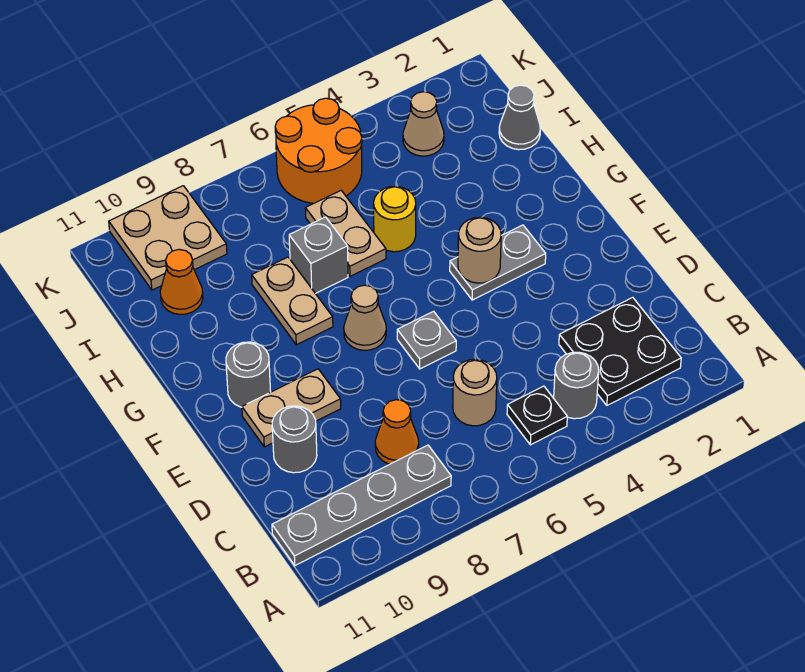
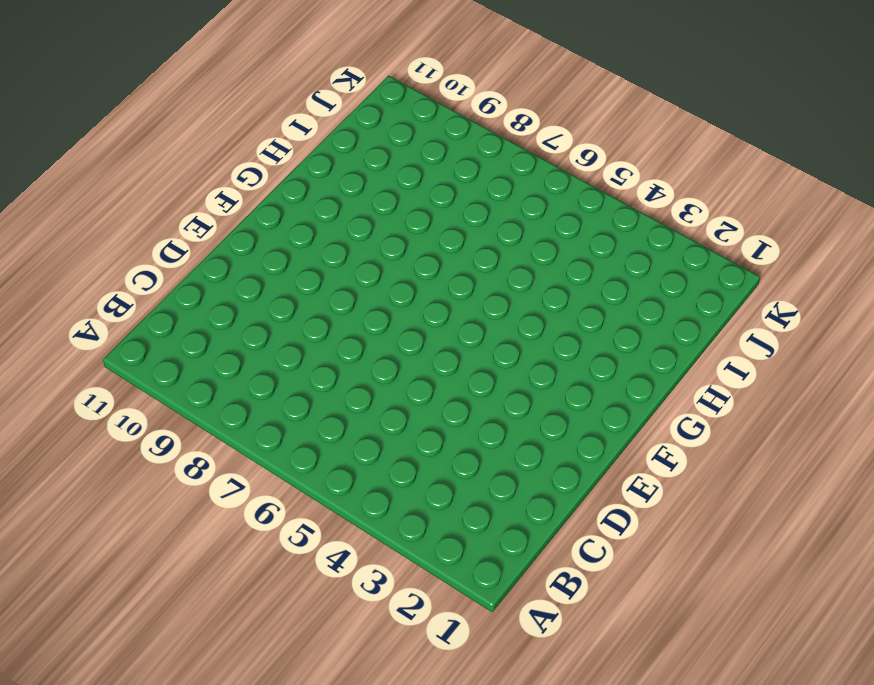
none -> black plate B2:C3 level 1
none -> grey round brick B4 level 1
none -> black plate B5 level 1

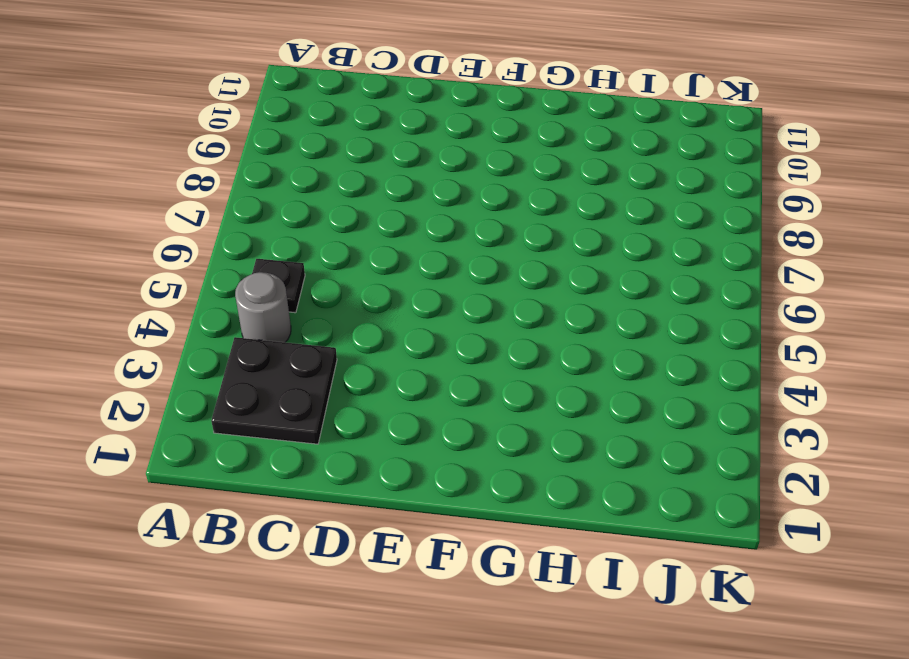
none -> grey plate B8:B11 level 1
none -> tan round brick C6 level 1
none -> orange cone C8 level 1

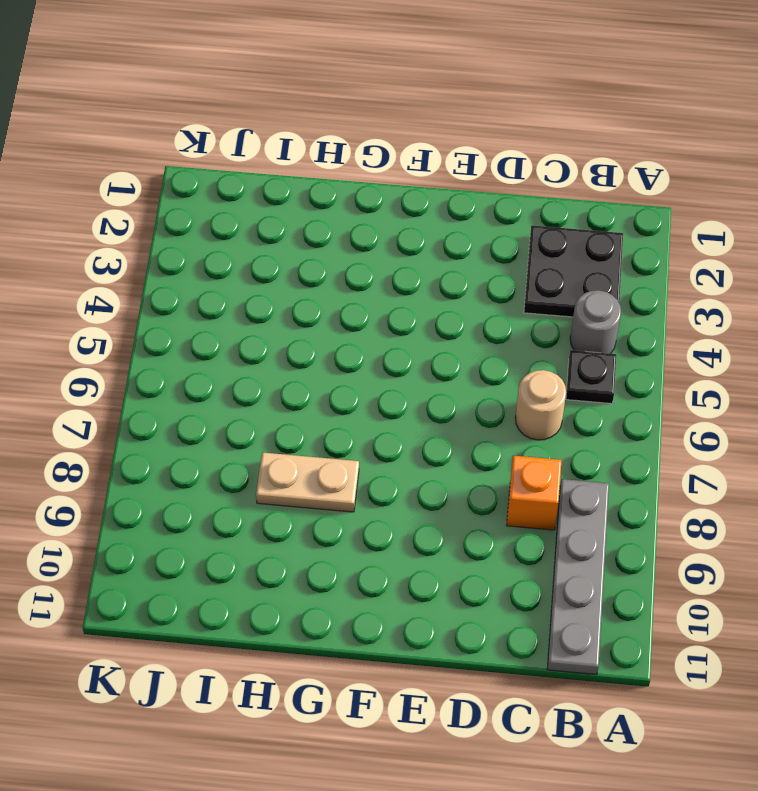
orange brick C8 level 1 -> orange cone C8 level 1
none -> grey round brick D10 level 1
none -> grey plate E6 level 1
none -> tan plate E9:E10 level 1

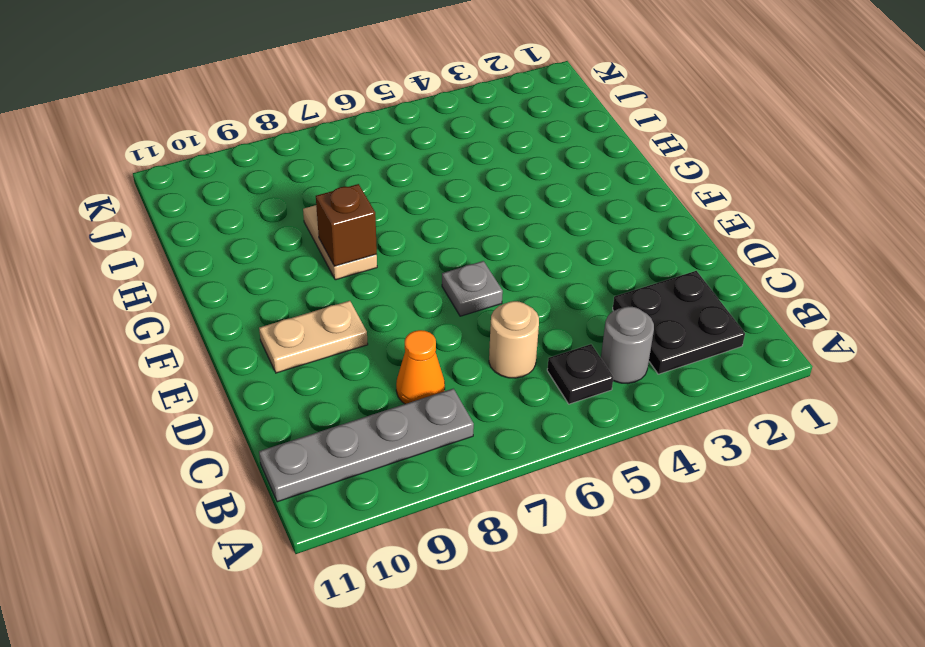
brown brick G8 level 2 -> none
none -> grey round brick D10 level 1
none -> grey plate F3:F4 level 1
none -> tan cone F7 level 1

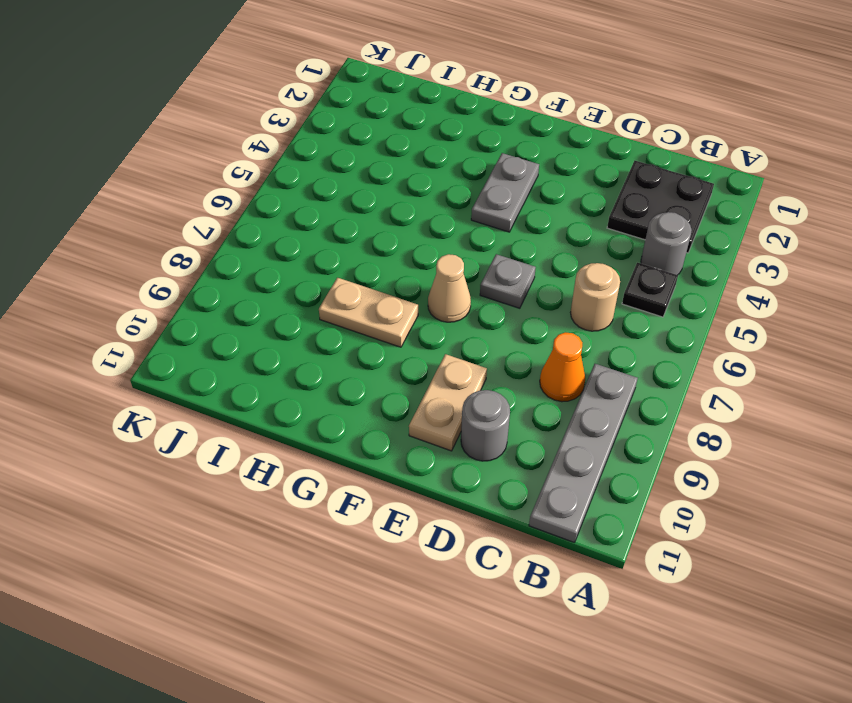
none -> grey round brick F10 level 1
none -> yellow round brick H5 level 1
none -> tan plate H6:I6 level 1

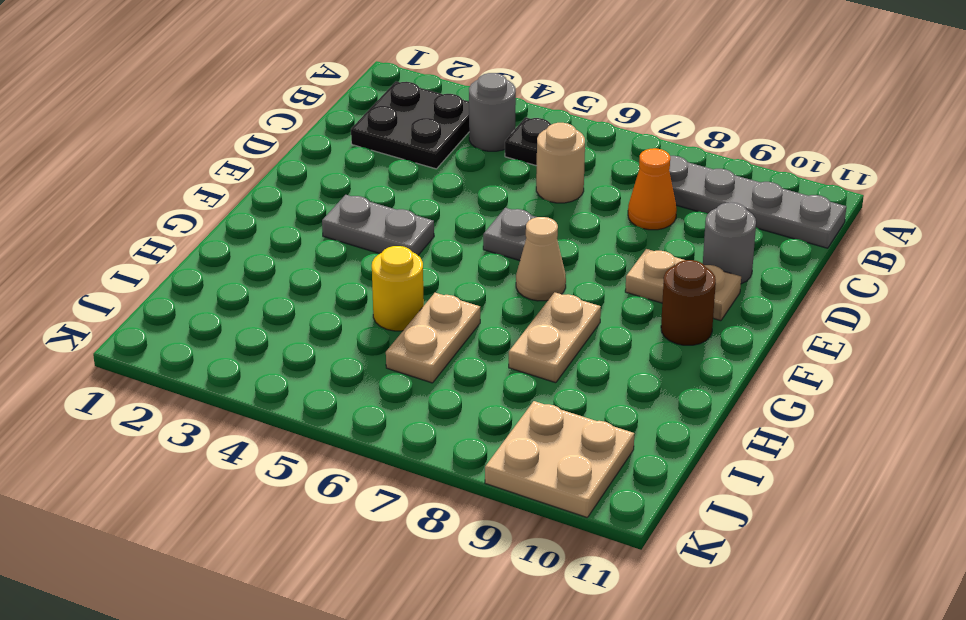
brown round brick F10 level 1 -> grey round brick F10 level 1
none -> grey brick H7 level 1
none -> grey cone I1 level 1
none -> orange cone I10 level 1

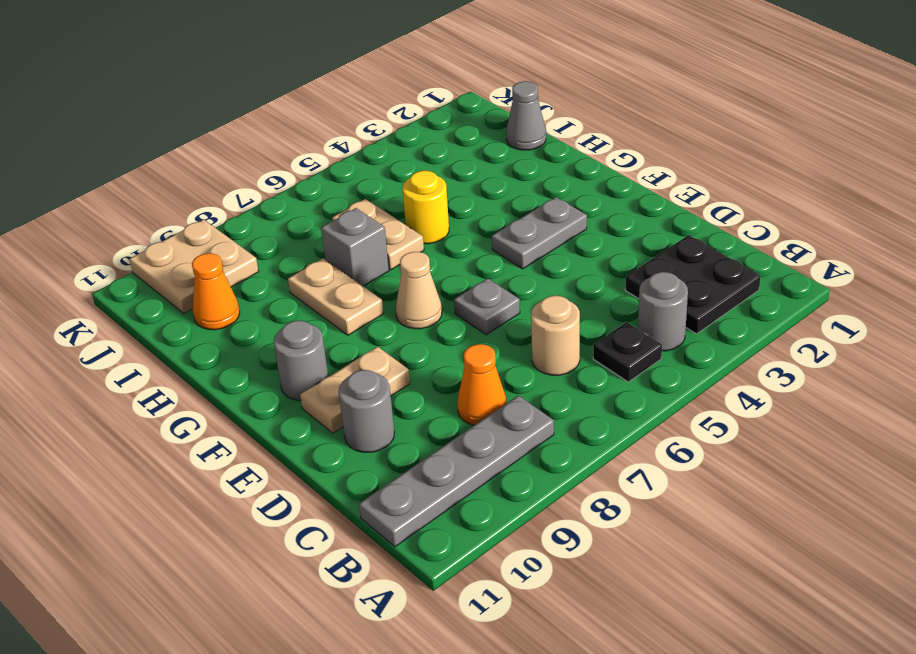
none -> tan cone J3 level 1
none -> orange round brick J5:K6 level 1
none -> tan round brick F4 level 2

